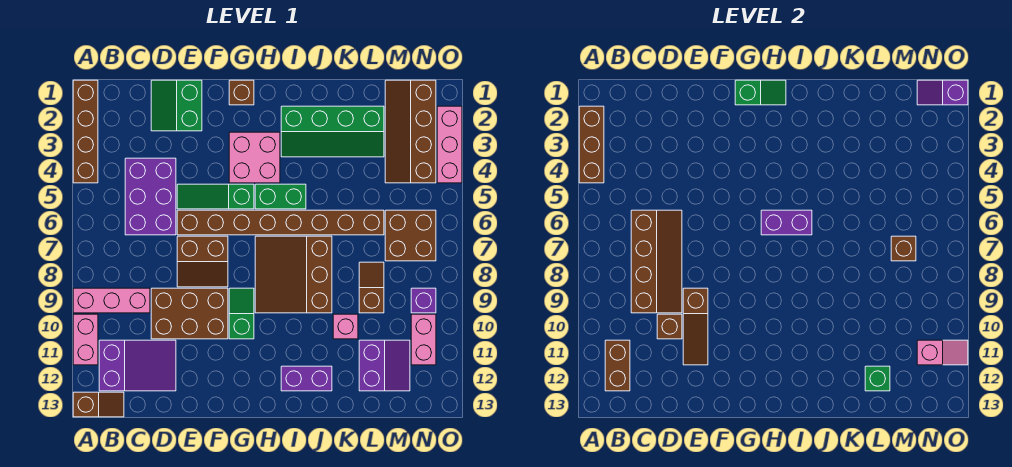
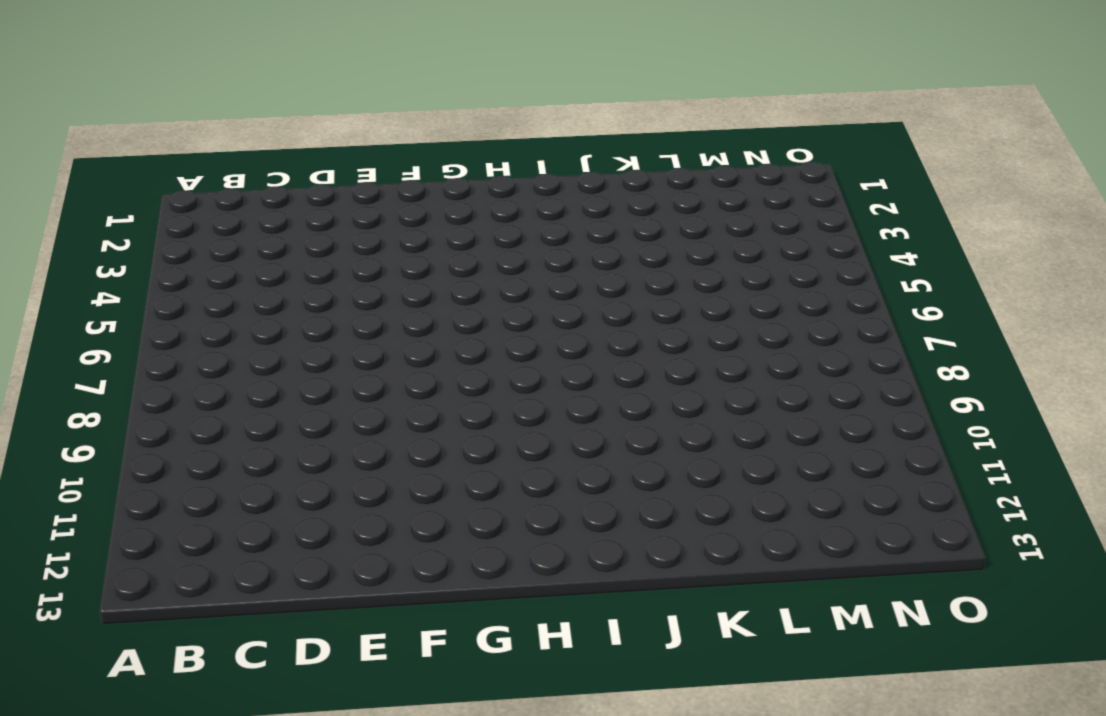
none -> brown brick A1:A4 level 1
none -> pink brick A9:C9 level 1
none -> pink brick A10:A11 level 1
none -> brown slope A13:B13 level 1 top A

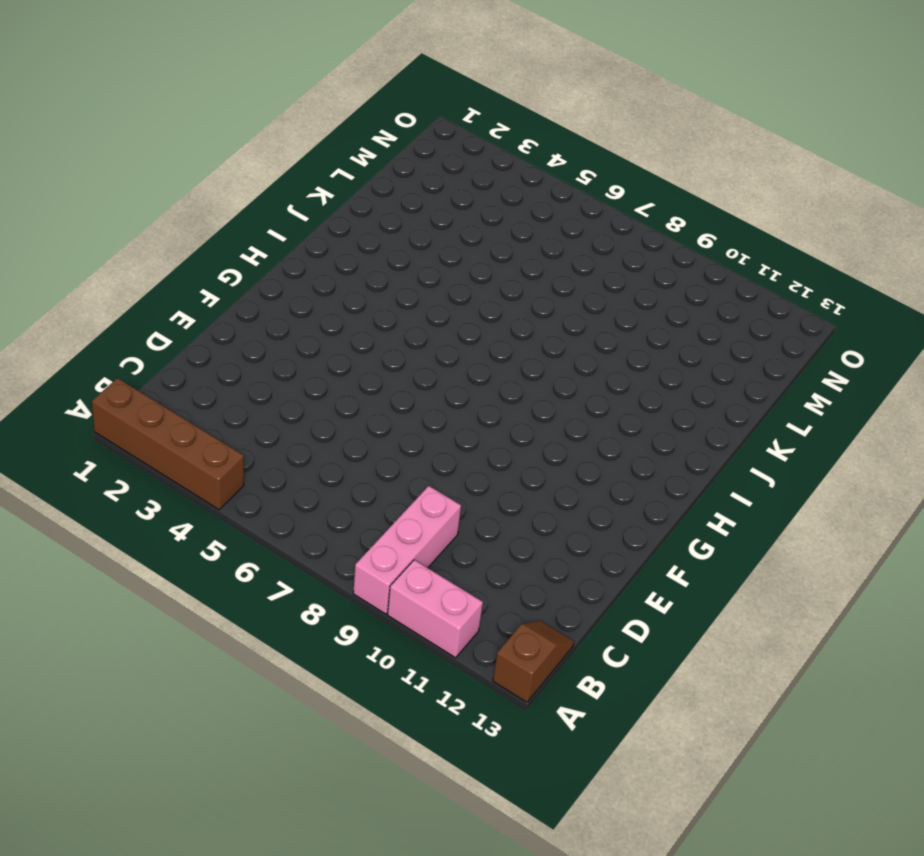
none -> purple slope B11:D12 level 1 top B
none -> purple brick C4:D6 level 1
none -> green slope D1:E2 level 1 top E
none -> brown brick D9:F10 level 1

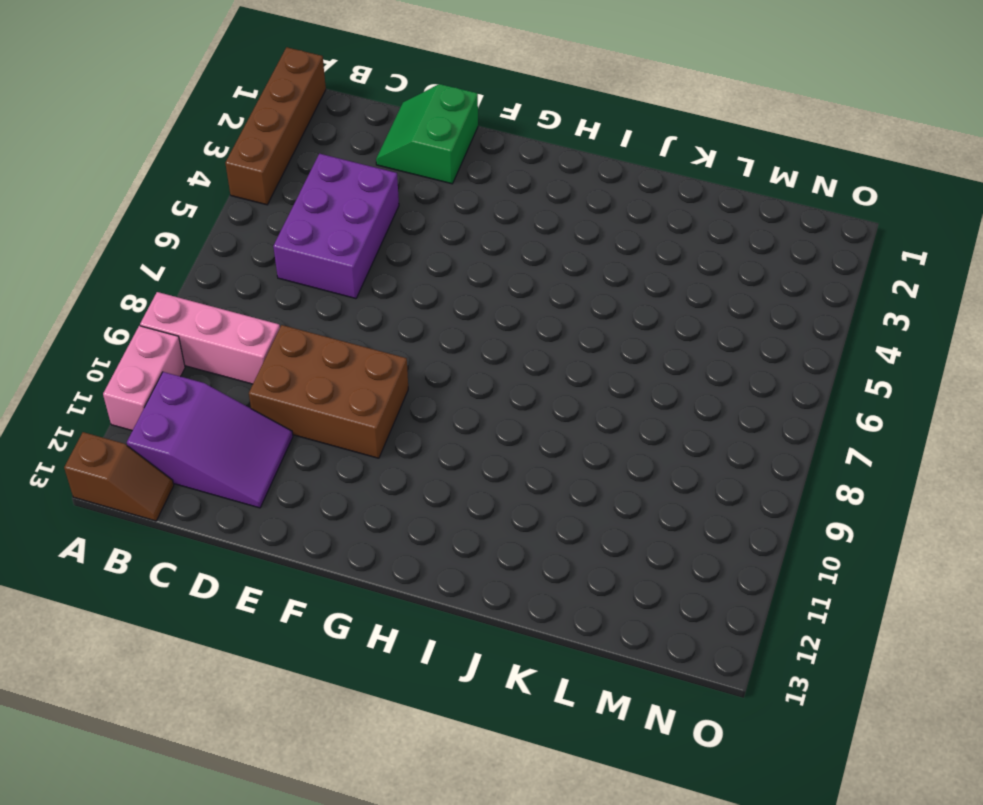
none -> green slope E5:G5 level 1 top G
none -> brown brick E6:L6 level 1
none -> brown slope E7:F8 level 1 top 7
none -> brown brick G1 level 1

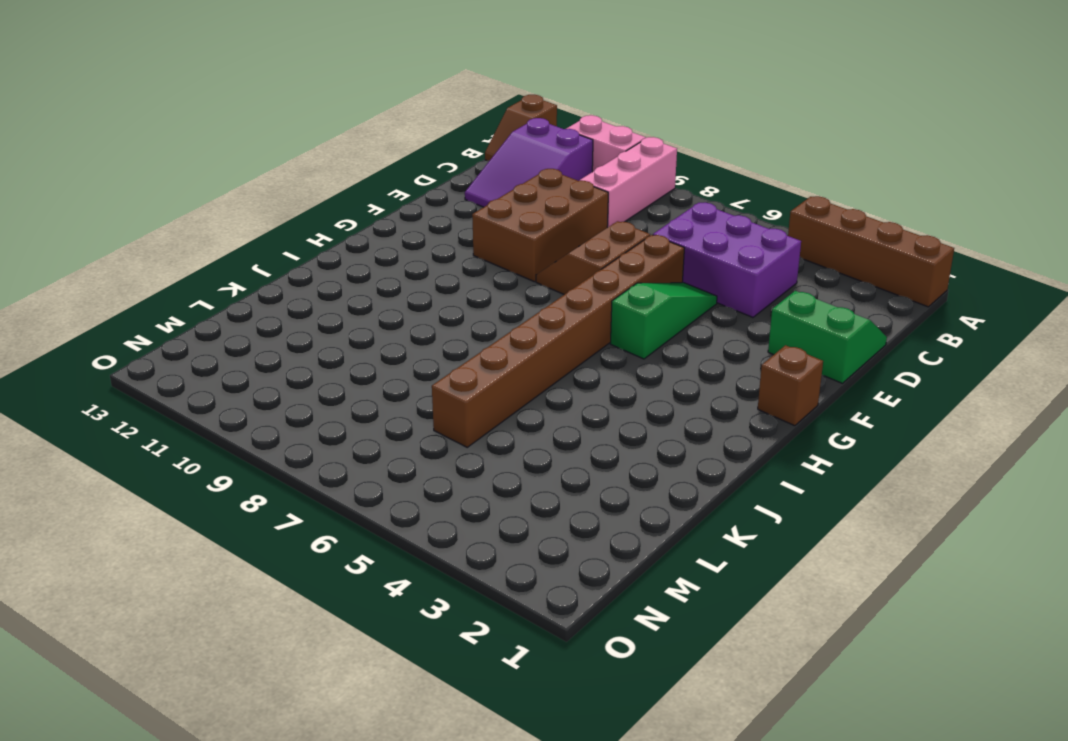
none -> pink brick G3:H4 level 1
none -> green slope G9:G10 level 1 top 10
none -> green brick H5:I5 level 1
none -> brown slope H7:J9 level 1 top J

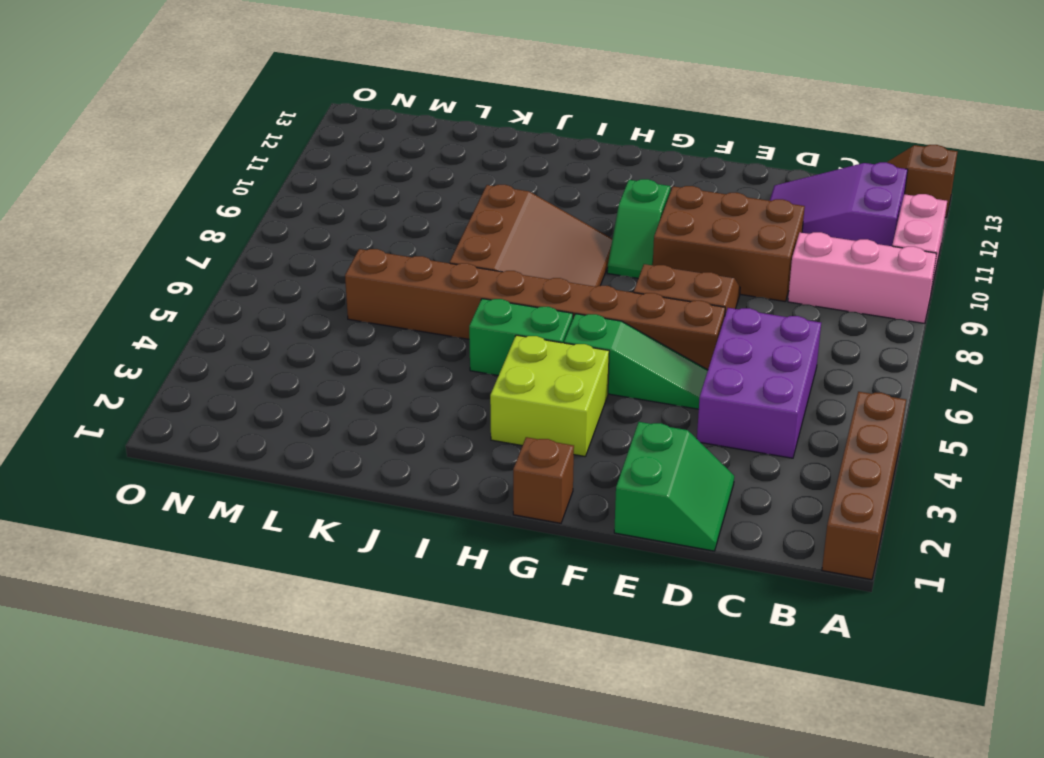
lime brick G3:H4 level 1 -> pink brick G3:H4 level 1
none -> green slope I2:L3 level 1 top 2
none -> purple brick I12:J12 level 1
none -> pink brick K10 level 1
none -> brown slope L8:L9 level 1 top 9

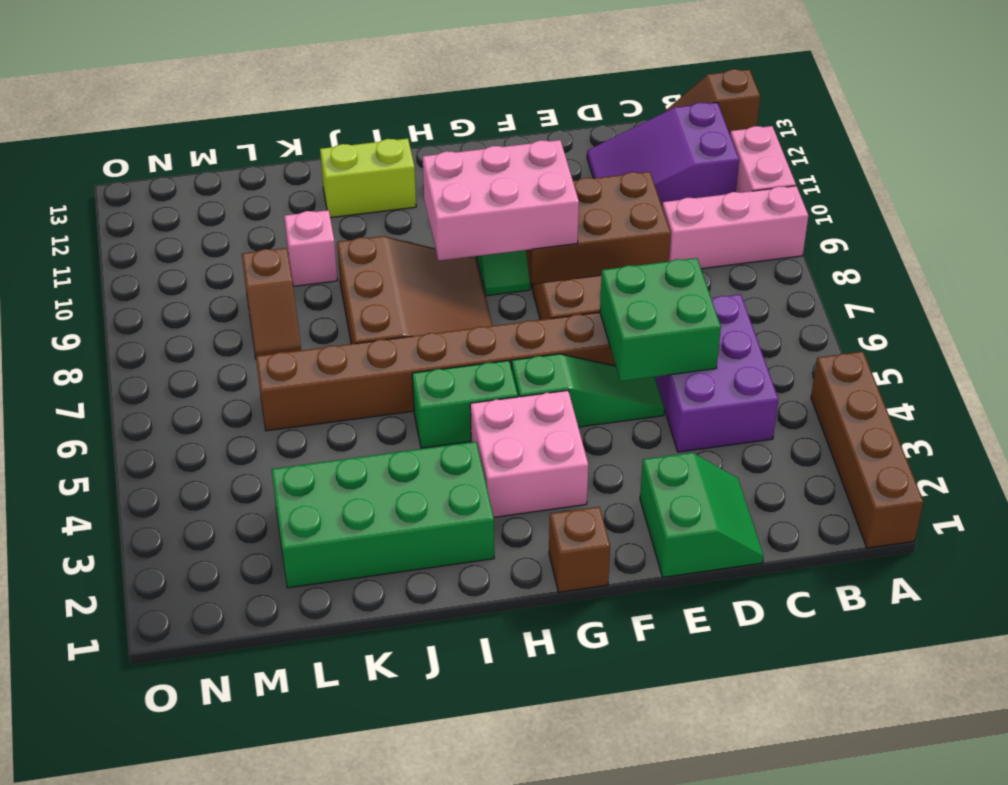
green brick D5:E6 level 2 -> brown slope C6:D9 level 2 top C
pink brick F9:H10 level 2 -> none
green brick I2:L3 level 1 -> green slope I2:L3 level 1 top 2
lime brick I12:J12 level 1 -> purple brick I12:J12 level 1
none -> purple slope L11:M12 level 1 top L
none -> brown slope M1:N4 level 1 top N
none -> brown brick M6:N7 level 1
none -> purple brick N9 level 1

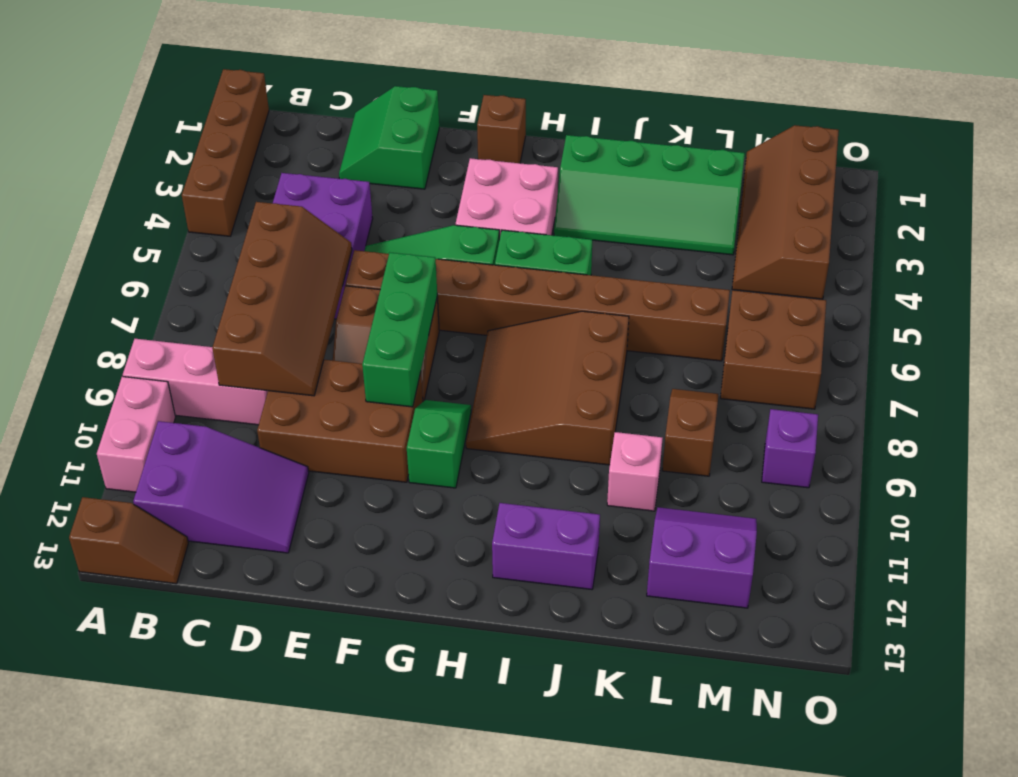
green brick F7:F9 level 2 -> none
purple slope L11:M12 level 1 top 12 -> purple slope L11:M12 level 1 top L
none -> pink brick N10:N11 level 1
none -> pink brick O2:O4 level 1
none -> brown brick A2:A4 level 2
none -> brown brick B11:B12 level 2

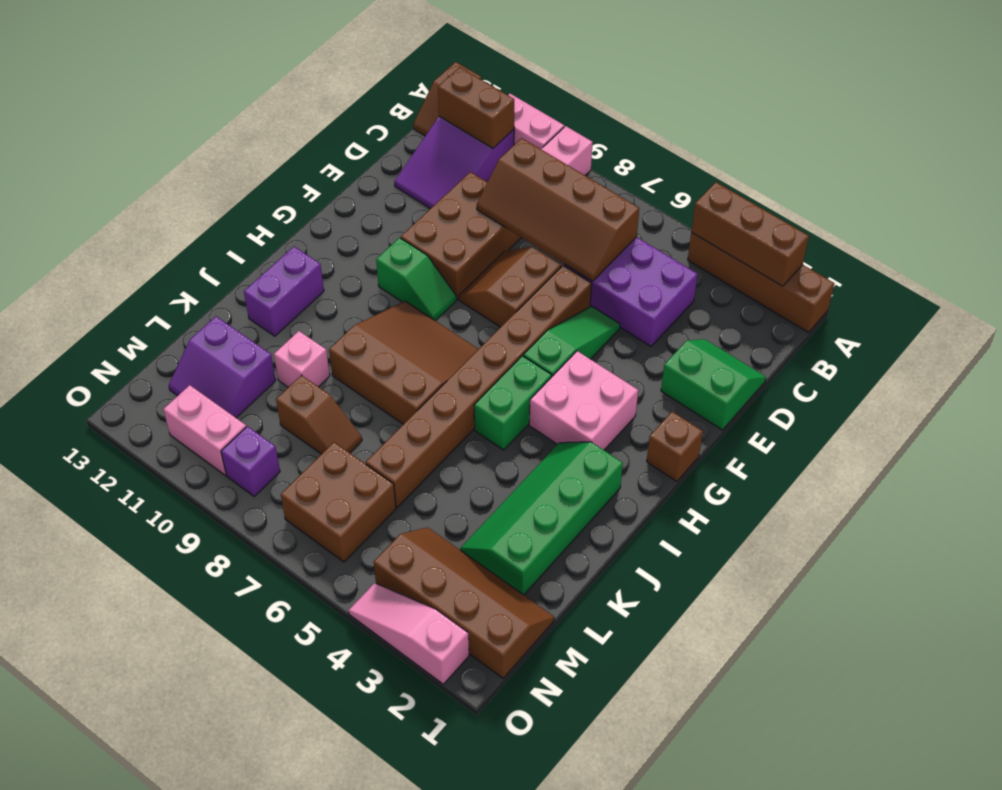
pink slope O2:O4 level 1 top 2 -> pink brick O2:O4 level 1
none -> brown brick D10 level 2
none -> brown slope E9:E11 level 2 top 9
none -> green slope G1:H1 level 2 top G
none -> purple brick H6:I6 level 2

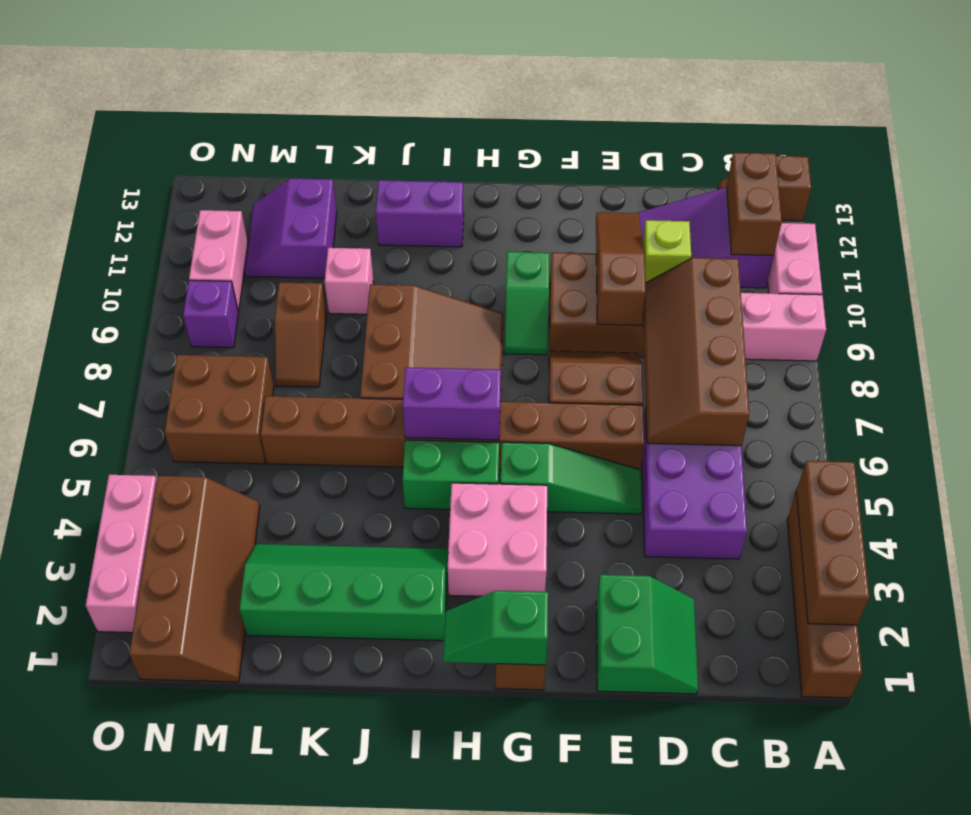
lime brick D10 level 2 -> brown brick D10 level 2
none -> green brick L12 level 2
none -> brown brick M7 level 2
none -> purple slope N1:O1 level 2 top O
none -> pink slope N11:O11 level 2 top N

